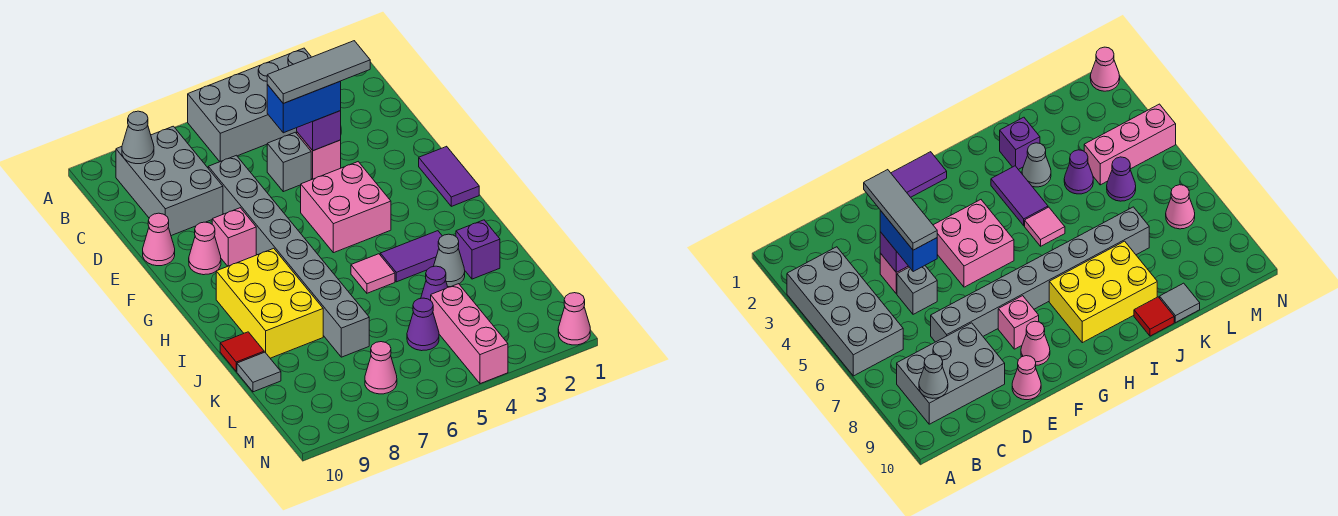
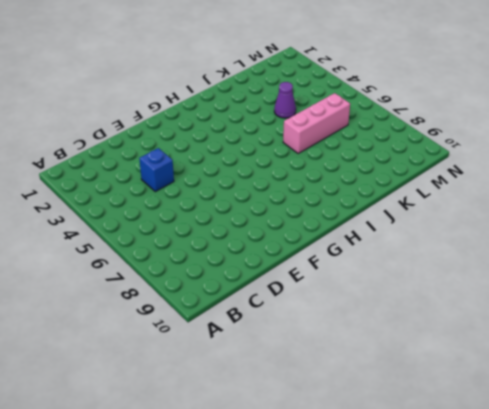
blue brick D4 level 1 -> pink brick D4 level 1
pink brick J6:L6 level 1 -> pink brick L4:N4 level 1
none -> grey brick A3:B6 level 1
none -> grey brick B8:D9 level 1
none -> grey brick D5 level 1

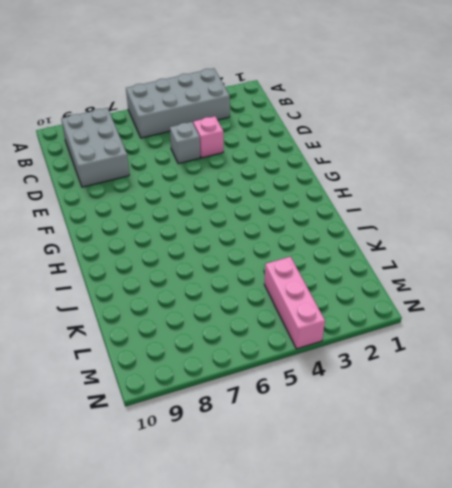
none -> grey brick D7:K7 level 1
none -> pink cone E10 level 1
none -> purple tile F1:G1 level 1

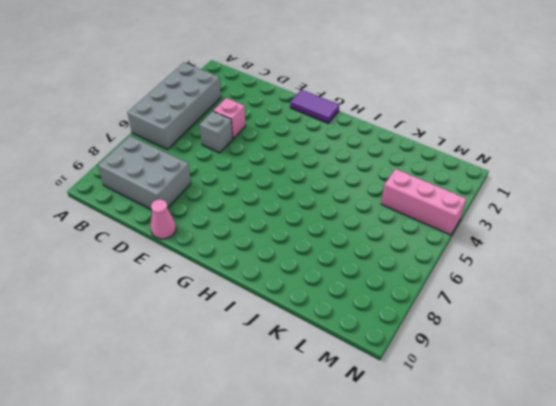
none -> grey brick D7:K7 level 1
none -> pink brick F4:G5 level 1
none -> pink brick F8 level 1

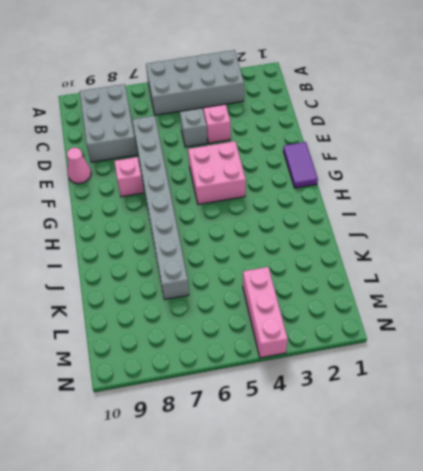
none -> pink cone F9 level 1
none -> yellow brick H8:J9 level 1
none -> purple tile I3:I4 level 1

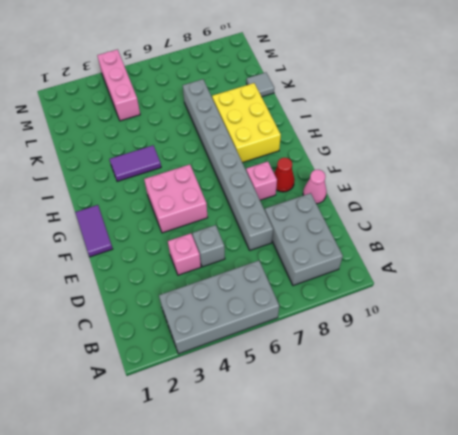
red cone F9 level 1 -> pink cone F9 level 1
none -> pink tile I5 level 1
none -> purple brick J2 level 1
none -> grey cone J3 level 1

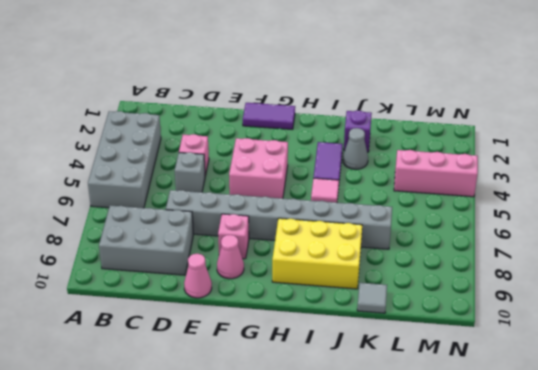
none -> red tile J10 level 1
none -> purple cone K4 level 1
none -> purple cone L5 level 1

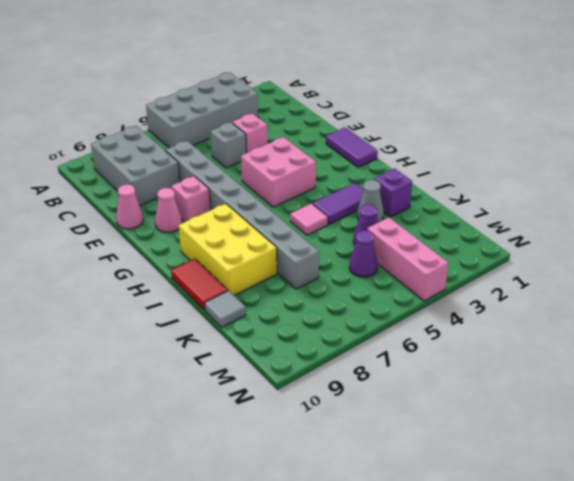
red tile I10:J10 level 1 -> red tile J10 level 1
none -> pink cone M7 level 1
none -> pink cone N1 level 1
none -> grey cone B9 level 2

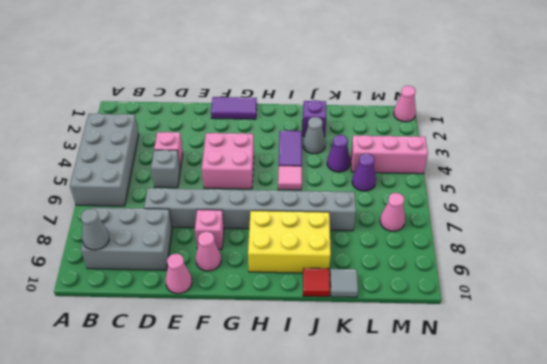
none -> purple brick D4 level 2
none -> blue brick D4:D5 level 3
none -> grey tile D3:D5 level 4

